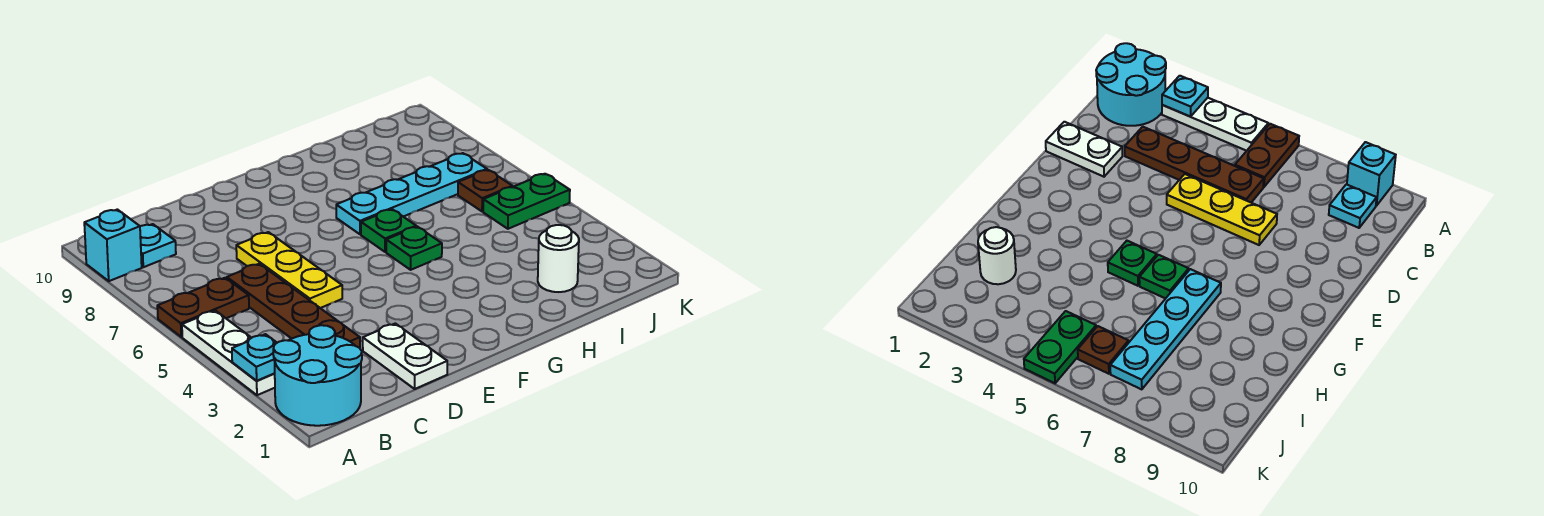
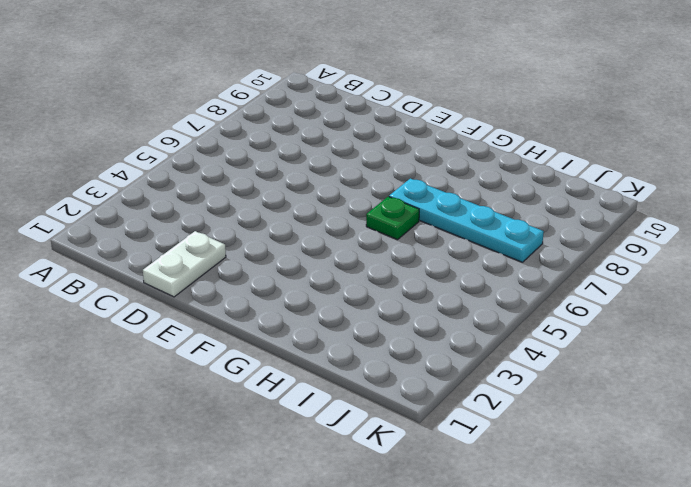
none -> cyan round brick A1:B2 level 1
none -> white plate A3:A5 level 1
none -> brown plate A6:B6 level 1

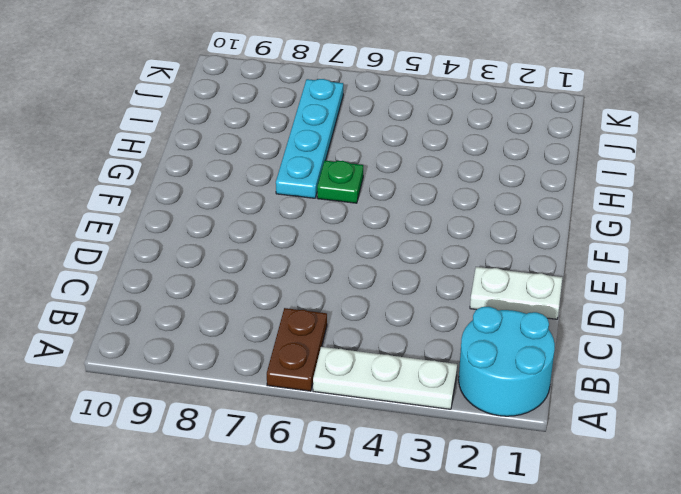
none -> cyan brick A9 level 1
none -> cyan plate B9 level 1
none -> brown plate C3:C6 level 1

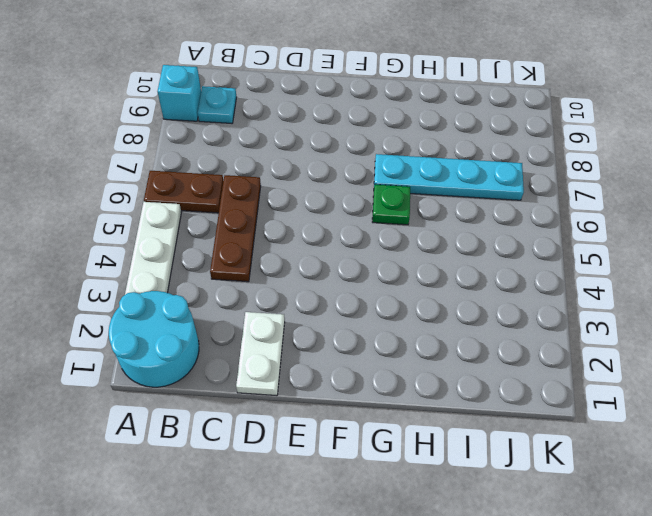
brown plate C4:C6 level 1 -> brown plate C3:C6 level 1
none -> yellow plate D5:D7 level 1
none -> green plate G5 level 1
none -> white round brick I2 level 1

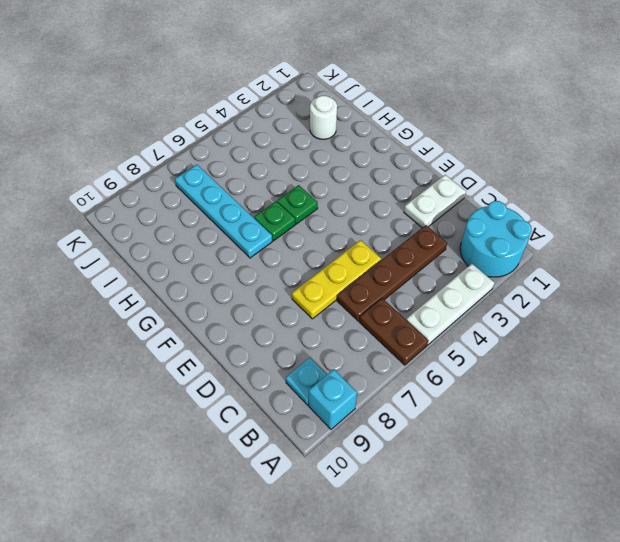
none -> green plate J5:K5 level 1
none -> brown plate J6 level 1
none -> cyan plate A3 level 2

